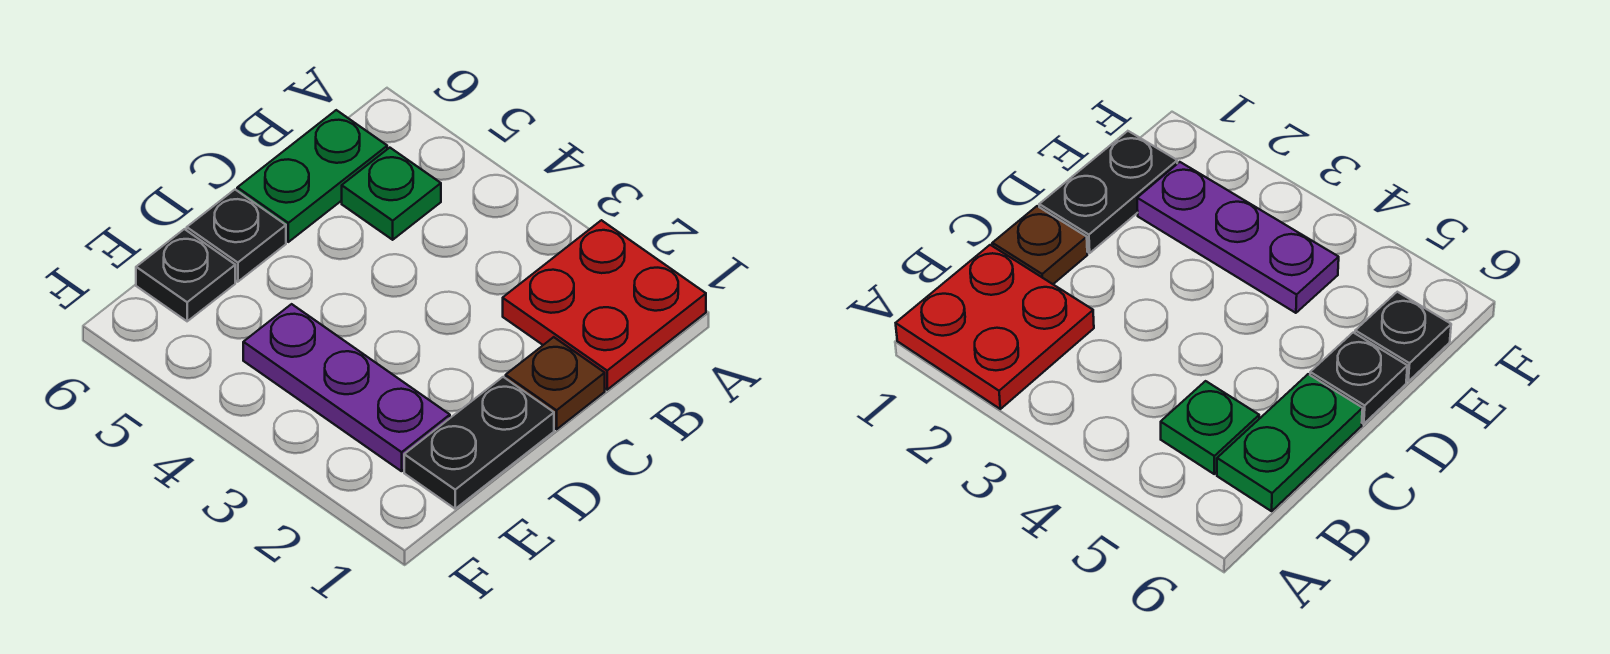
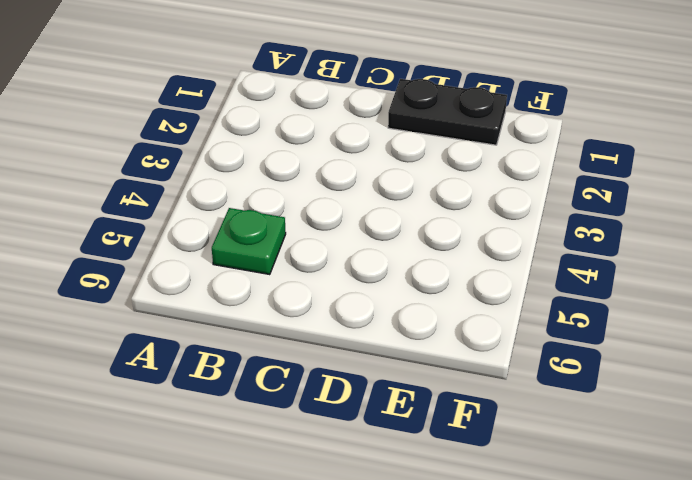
none -> red plate A1:B2 level 1
none -> green plate B6:C6 level 1

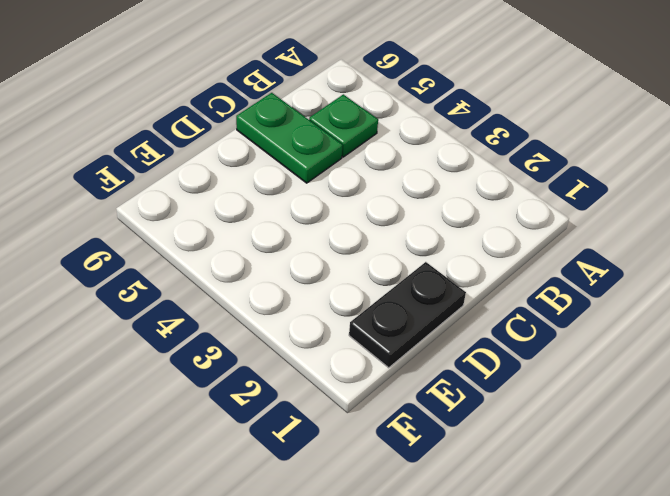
green plate C5:C6 level 1 -> green plate B6:C6 level 1
none -> red plate A1:B2 level 1
none -> brown plate C1 level 1

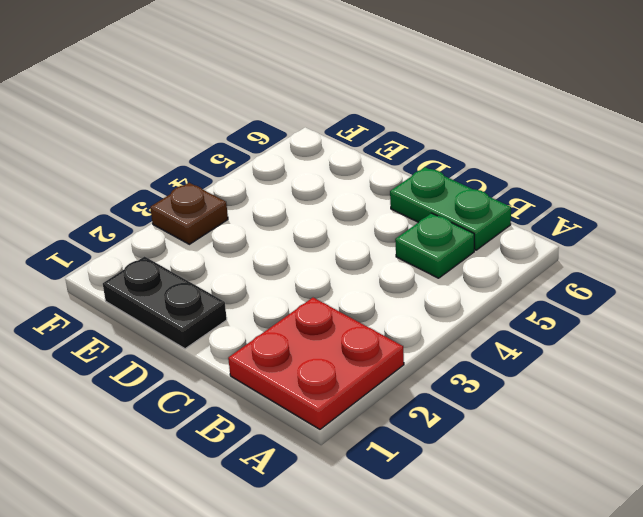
brown plate F3 level 1 -> brown plate C1 level 1
none -> black plate D6 level 1
none -> purple plate E2:E4 level 1

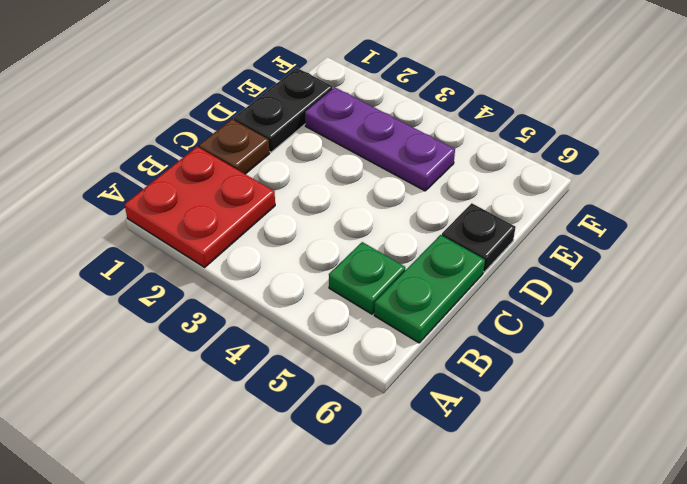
none -> black plate E6 level 1

